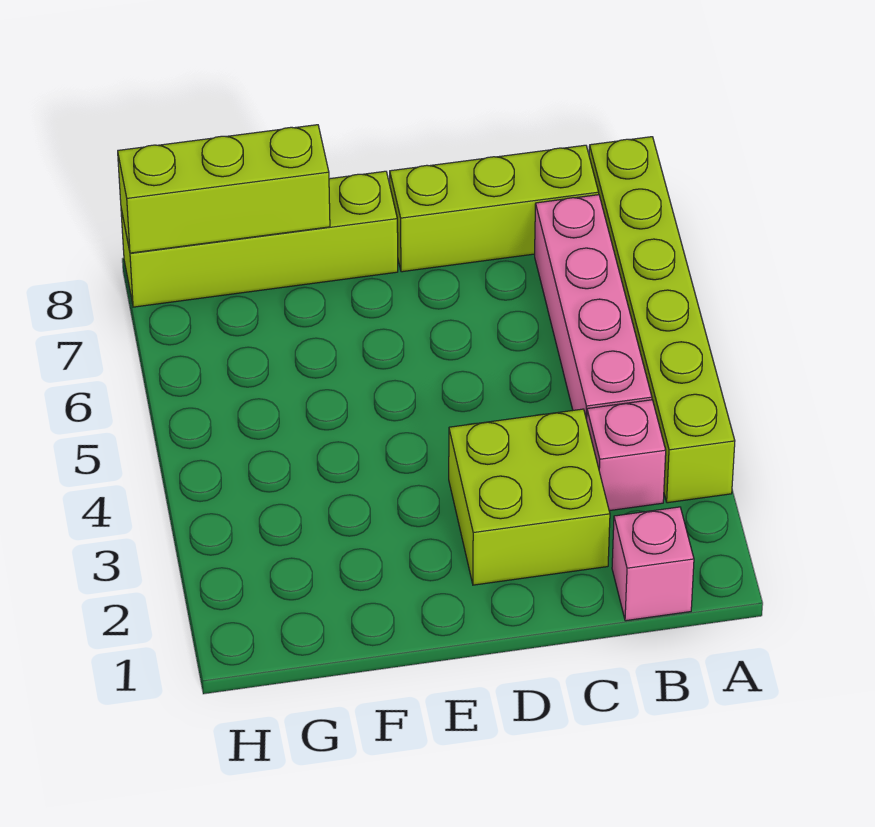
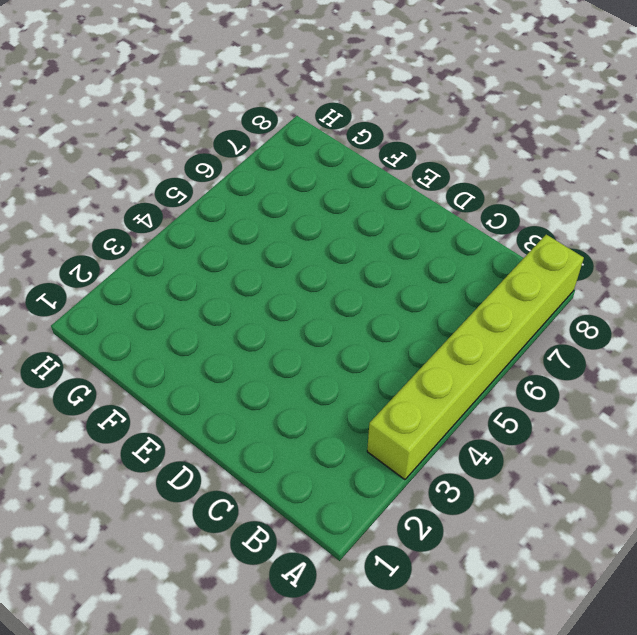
none -> pink brick B1 level 1
none -> pink brick B3 level 1

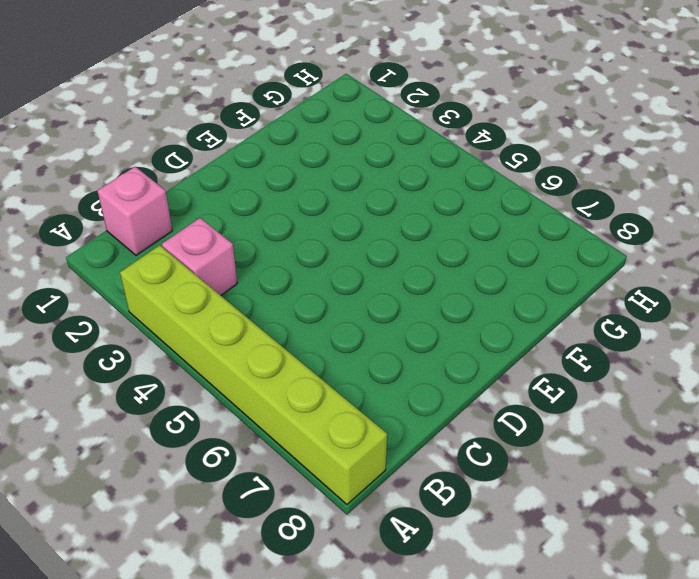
none -> pink brick B4:B7 level 1
none -> lime brick B8:D8 level 1

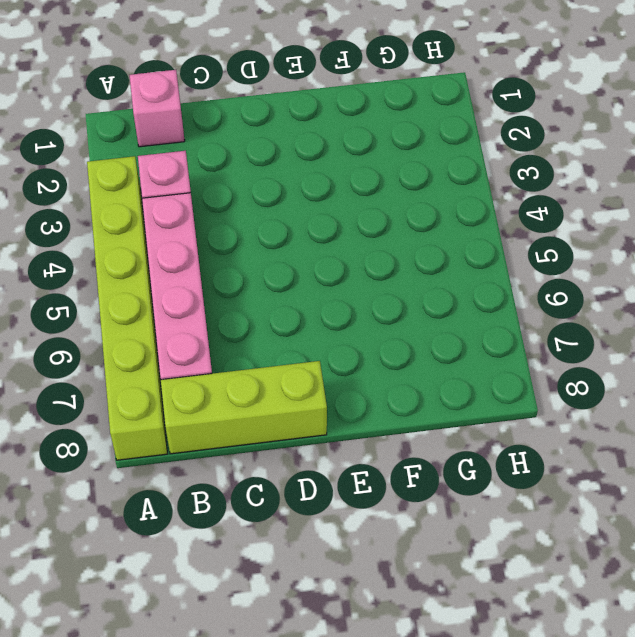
none -> lime brick C2:D3 level 1
none -> lime brick E8:H8 level 1

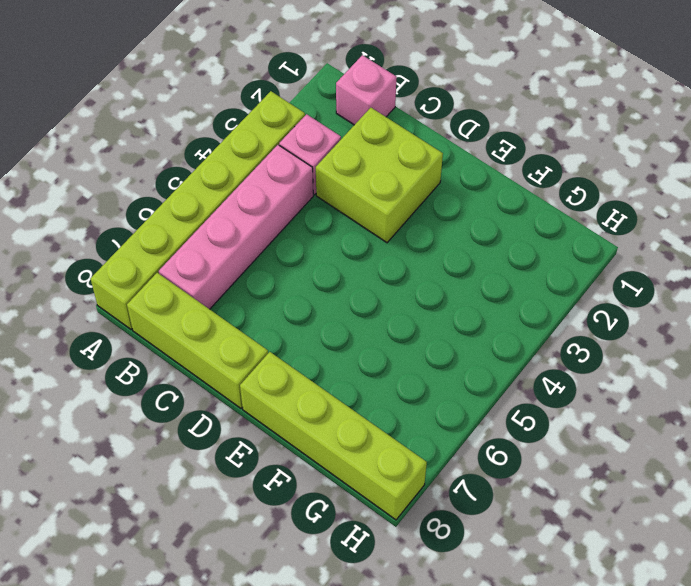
none -> lime brick F8:H8 level 2

